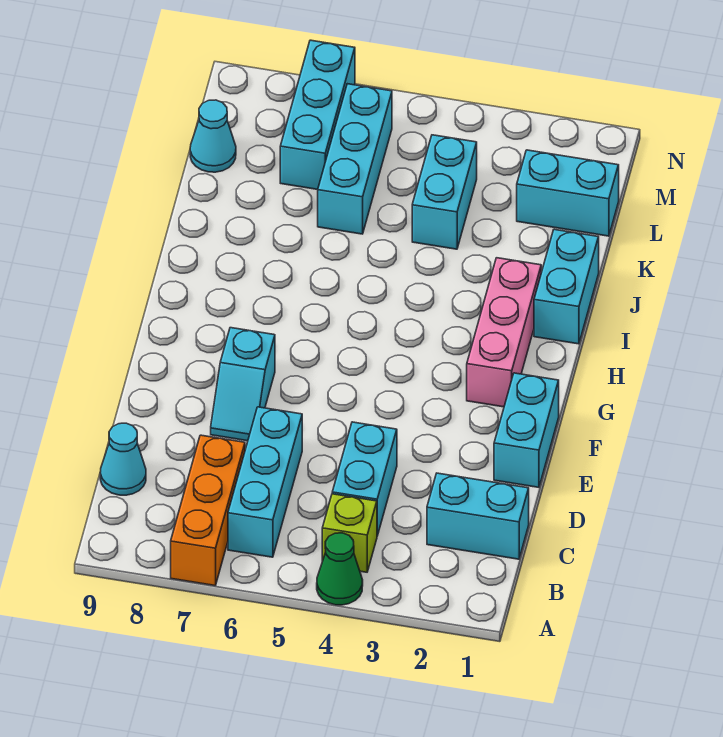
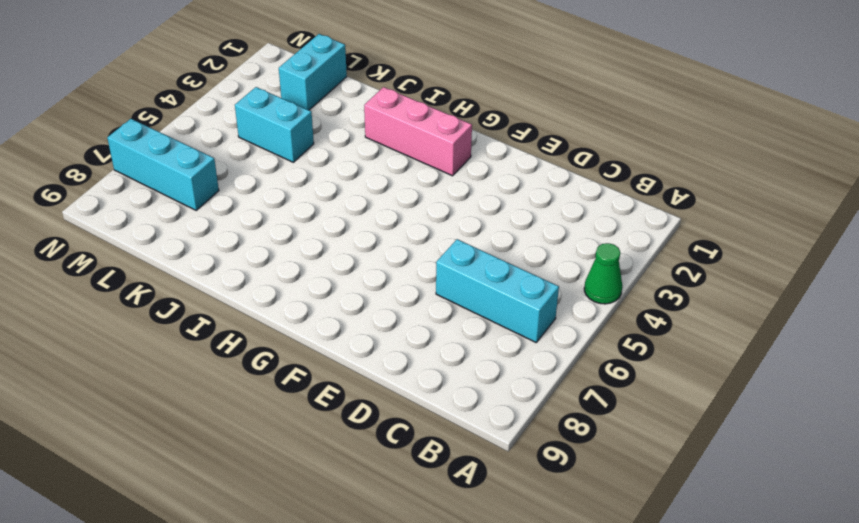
none -> orange brick A7:C7 level 1
none -> lime brick B4 level 1
none -> cyan brick C1:C2 level 1

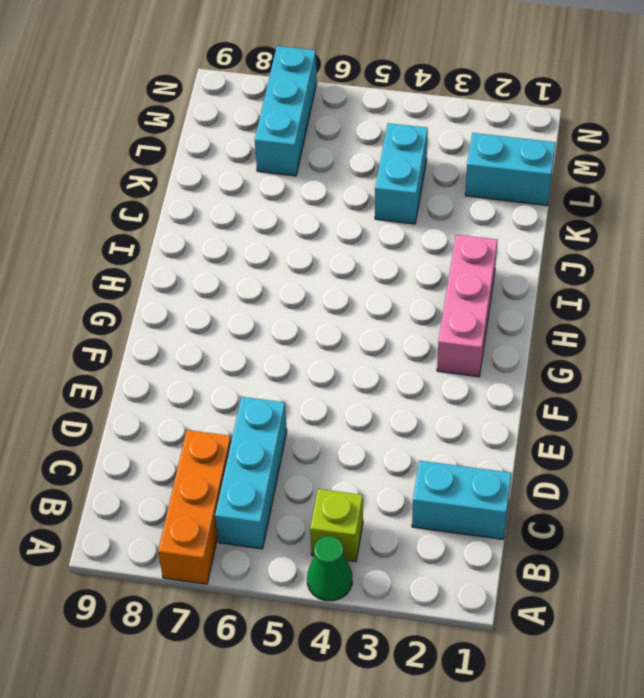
none -> cyan brick C4:D4 level 1
none -> cyan cone C9 level 1
none -> cyan brick E1:F1 level 1

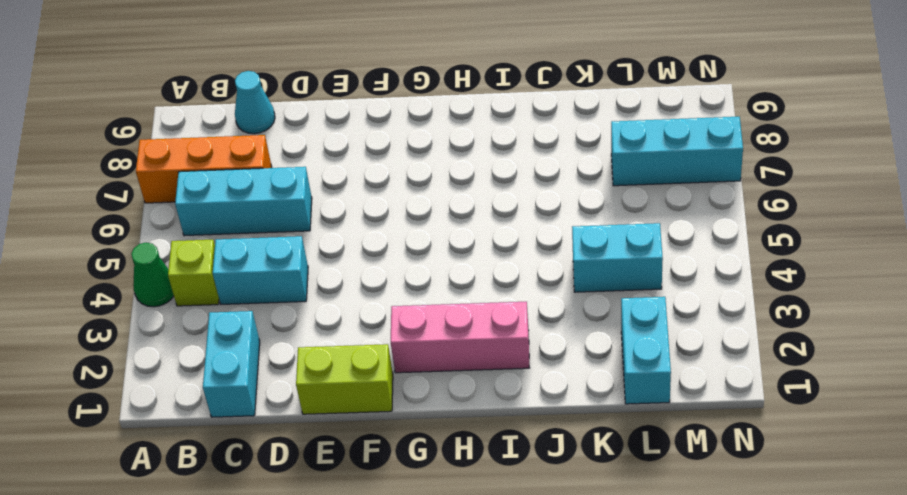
lime brick E1:F1 level 1 -> cyan brick E1:F1 level 1
none -> cyan slope E7:F7 level 1 top F
none -> cyan brick I1:J1 level 1
none -> cyan brick K6:M6 level 1

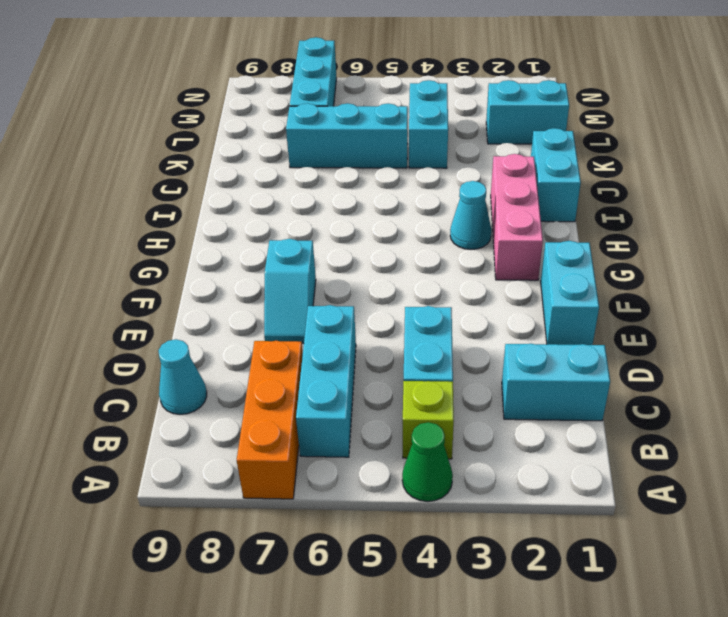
cyan cone H3 level 1 -> cyan cone L9 level 1
cyan brick K5:K7 level 1 -> cyan brick K6:M6 level 1

